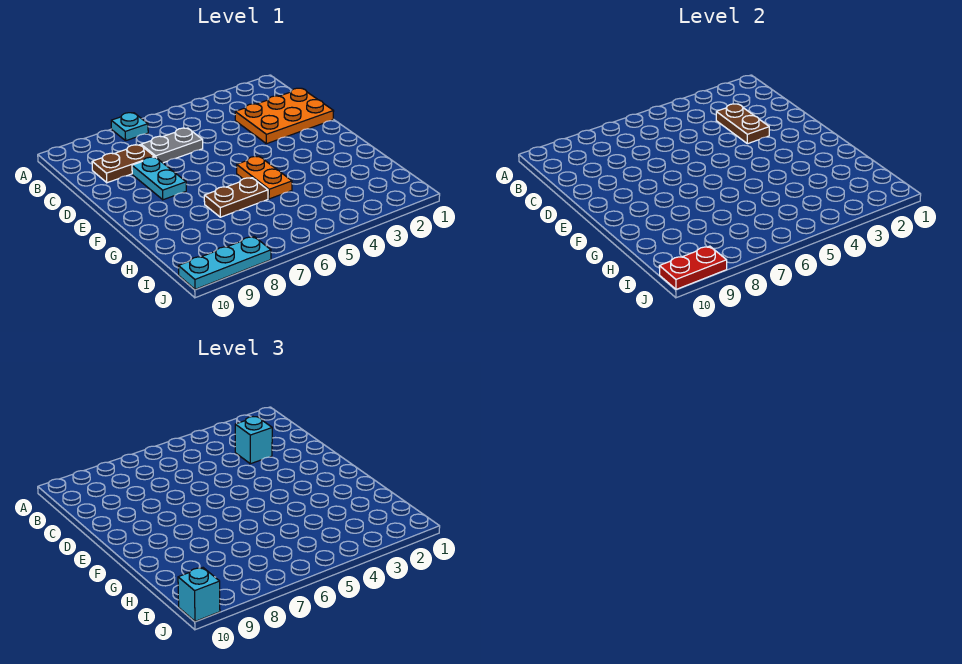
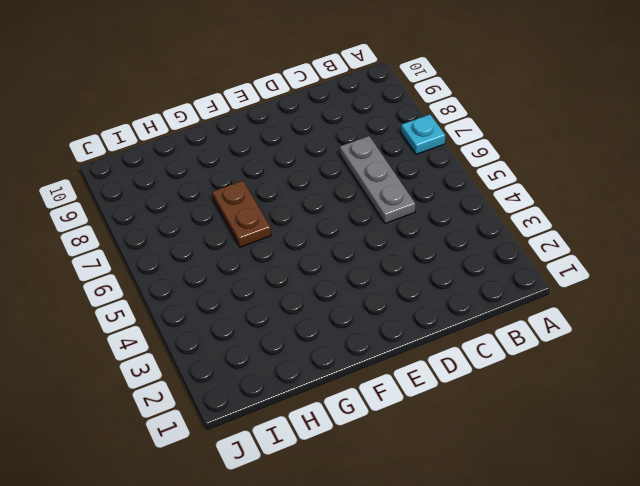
grey plate C5:C7 level 1 -> grey plate C6:C7 level 1
none -> orange plate C1:D3 level 1
none -> brown plate C8:C9 level 1
none -> cyan plate D8:E8 level 1

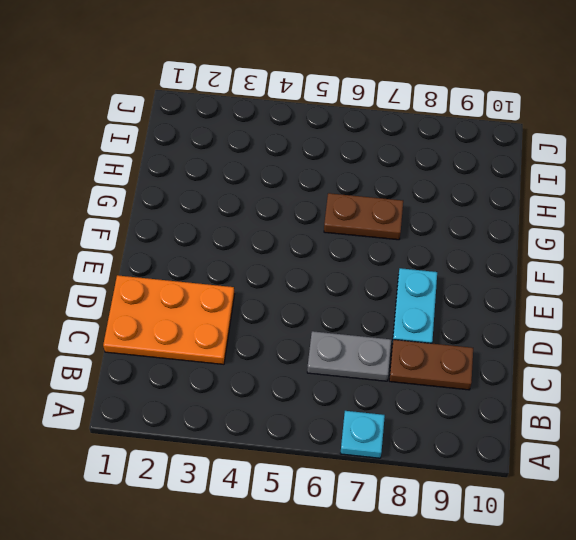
none -> orange plate F5:G5 level 1
none -> cyan plate J8:J10 level 1
none -> brown plate C3:D3 level 2

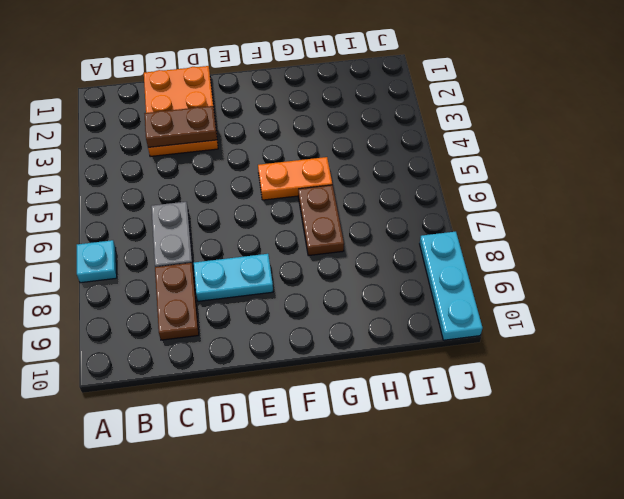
none -> red plate J9:J10 level 2
none -> cyan brick C3 level 3
none -> cyan brick J10 level 3

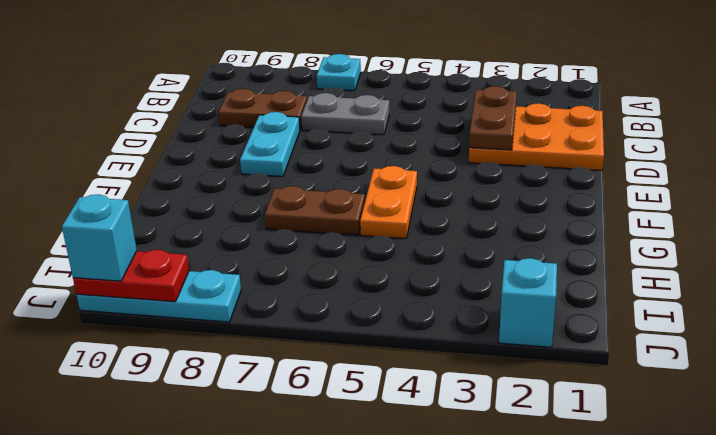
cyan brick J2 level 1 -> cyan brick C3 level 3

